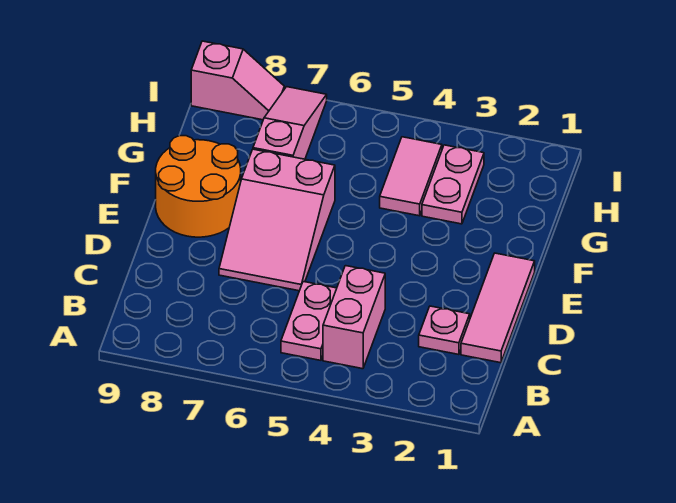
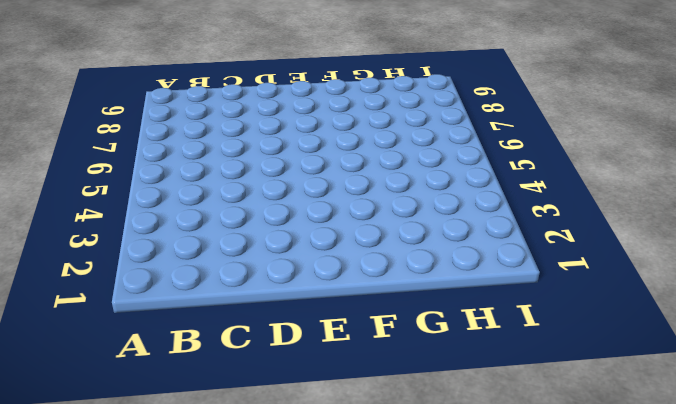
none -> pink brick B4:C4 level 1
none -> pink plate B5:C5 level 1

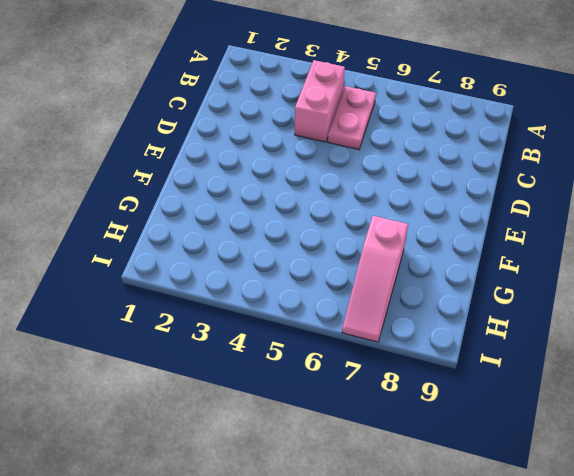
none -> pink tile C1:E1 level 1
none -> pink plate C2 level 1

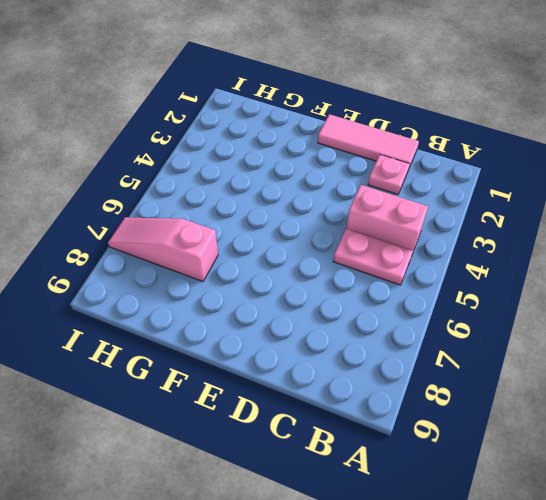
none -> pink slope D6:F7 level 1 top F
none -> orange round brick E8:F9 level 1

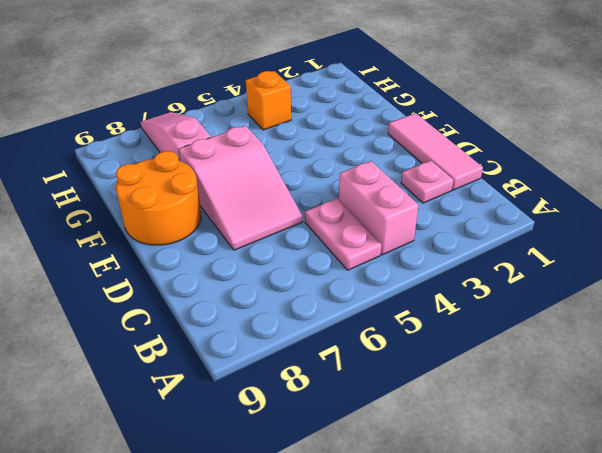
orange brick H4 level 1 -> pink tile G4:H4 level 1
none -> pink plate G3:H3 level 1
none -> pink slope I8:I9 level 1 top 9

